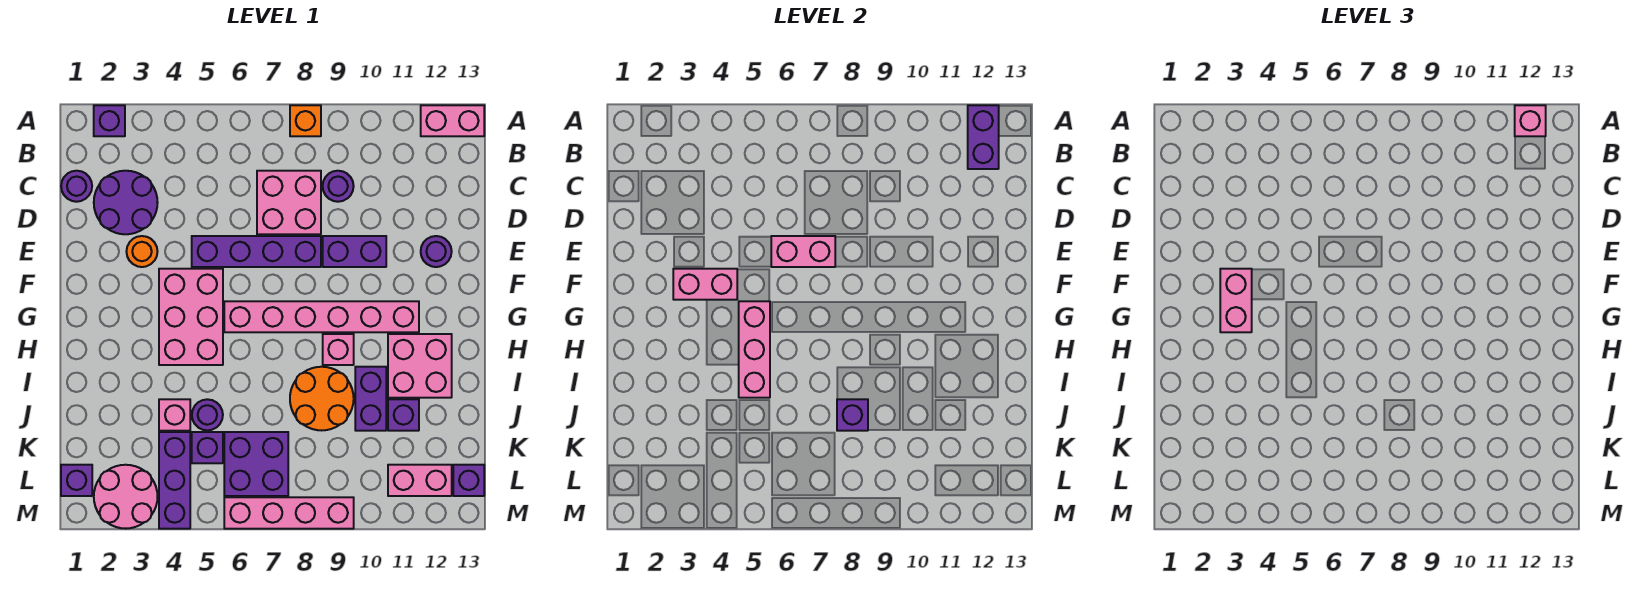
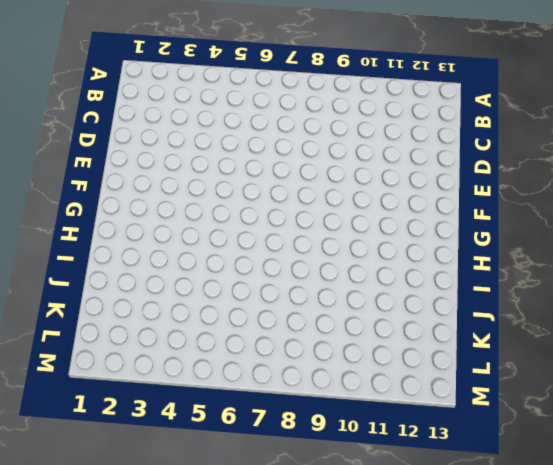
none -> purple brick A2 level 1
none -> orange brick A8 level 1
none -> pink brick A12:A13 level 1
none -> purple round brick C1 level 1

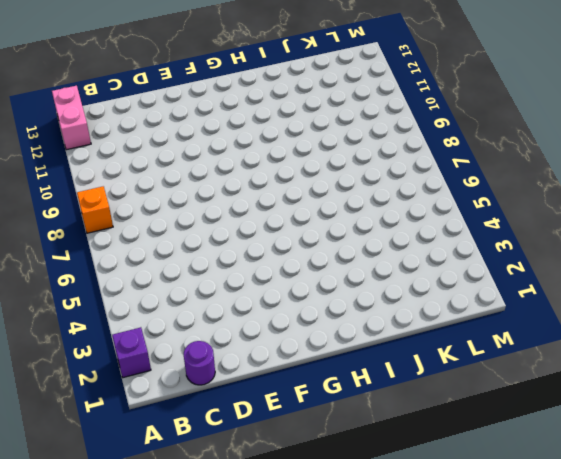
none -> purple round brick C2:D3 level 1
none -> pink brick C7:D8 level 1
none -> purple round brick C9 level 1
none -> orange round brick E3 level 1

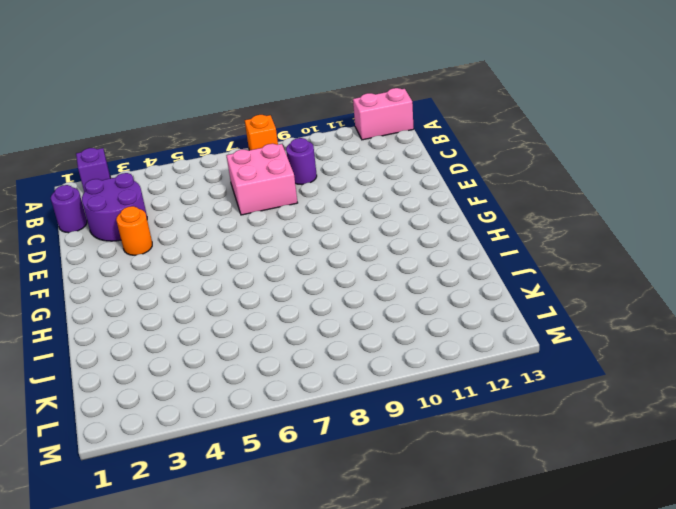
none -> purple brick E5:E8 level 1
none -> purple brick E9:E10 level 1
none -> purple round brick E12 level 1
none -> pink brick F4:H5 level 1

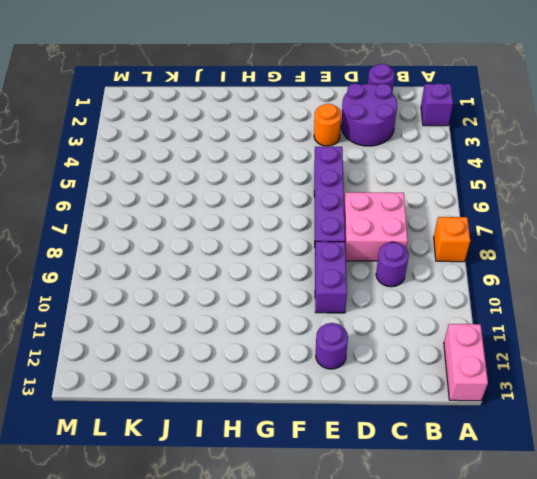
none -> pink brick F4:H5 level 1
none -> pink brick G6:G11 level 1
none -> pink brick H9 level 1
none -> pink brick H11:I12 level 1

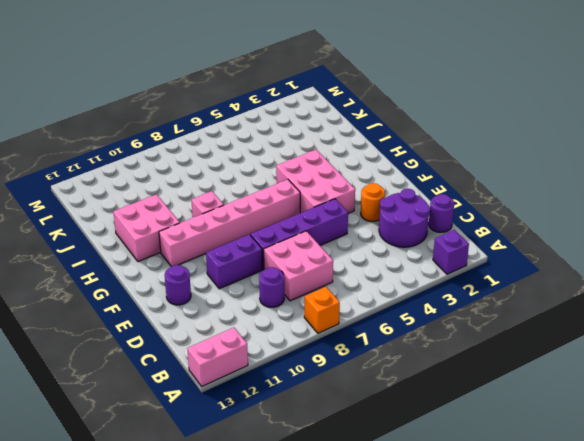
none -> orange round brick I8:J9 level 1
none -> purple brick I10:J10 level 1
none -> pink brick J4 level 1
none -> purple round brick J5 level 1

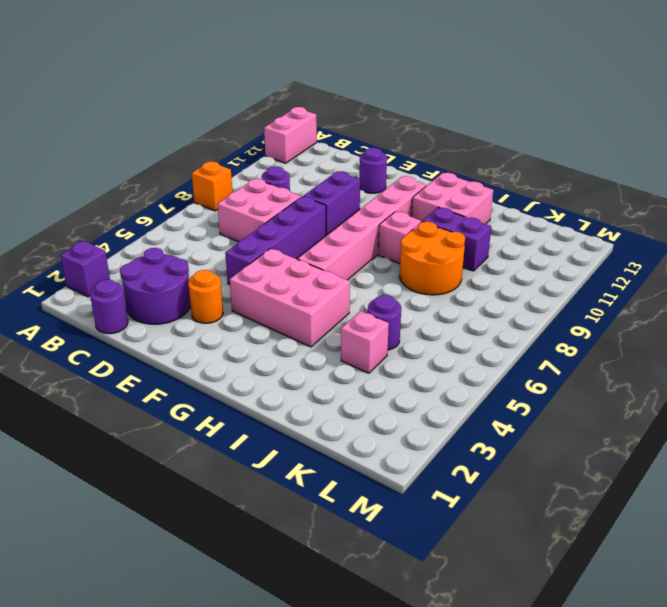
none -> purple brick J11 level 1
none -> purple brick K4:M4 level 1
none -> purple brick K5 level 1
none -> purple brick K6:L7 level 1

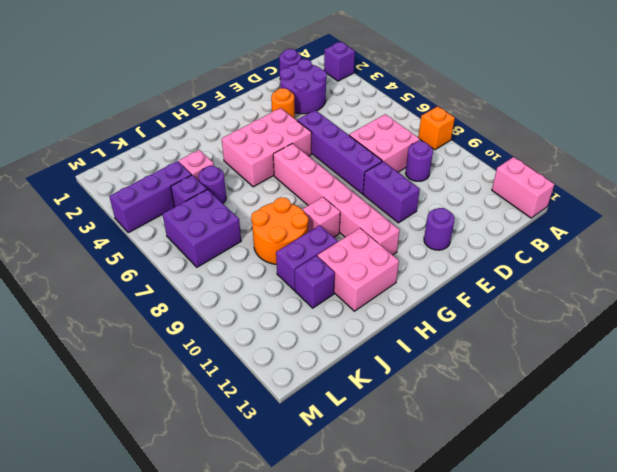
none -> purple brick L1 level 1
none -> pink round brick L2:M3 level 1
none -> pink brick L11:L12 level 1
none -> purple brick L13 level 1

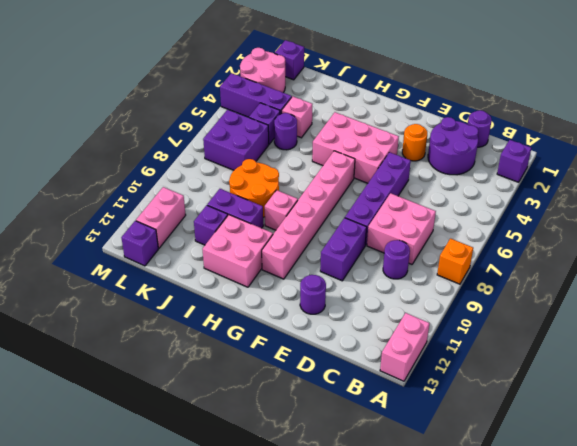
none -> pink brick M6:M9 level 1
none -> purple brick A12:B12 level 2
none -> pink brick E6:E7 level 2
none -> pink brick F3:F4 level 2

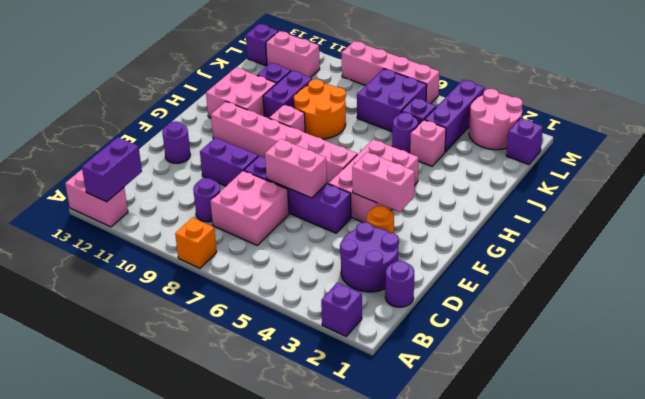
none -> pink brick G5:I5 level 2
none -> purple brick J8 level 2
none -> pink brick A12 level 3
none -> pink brick F3:G3 level 3

